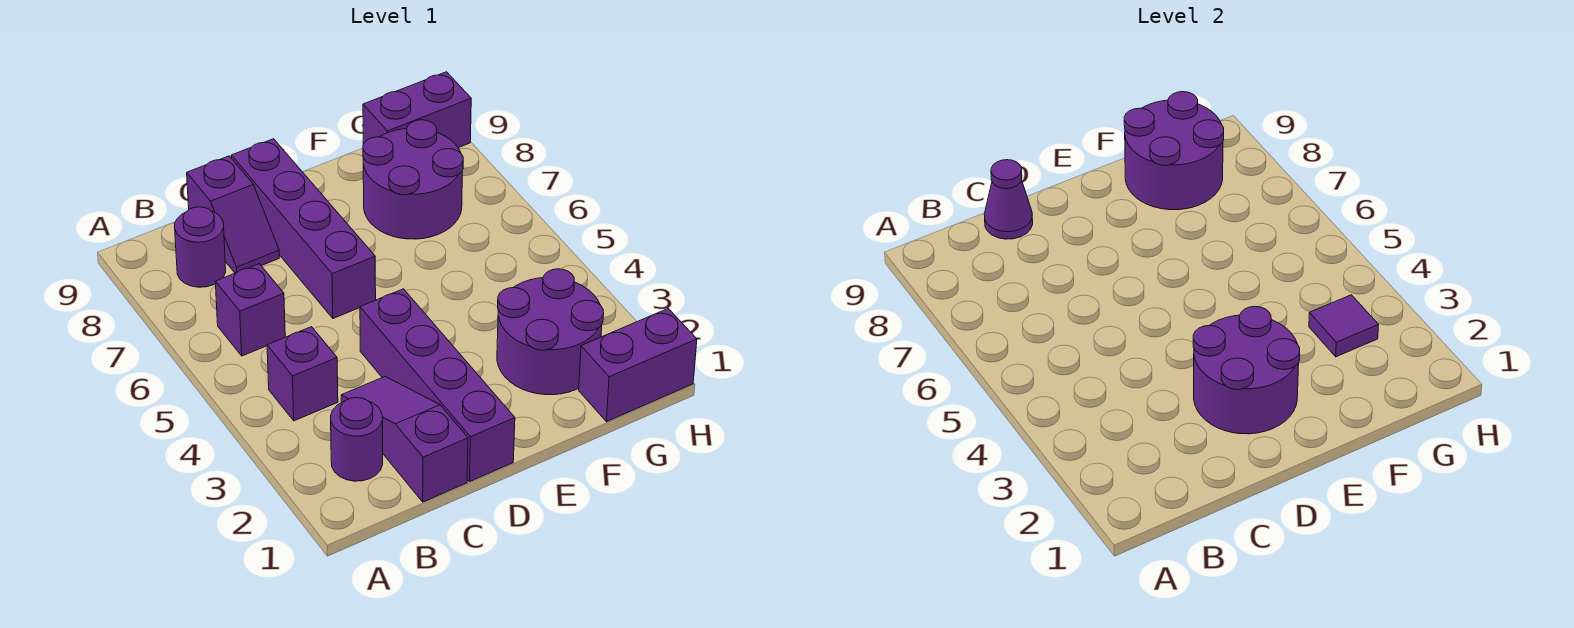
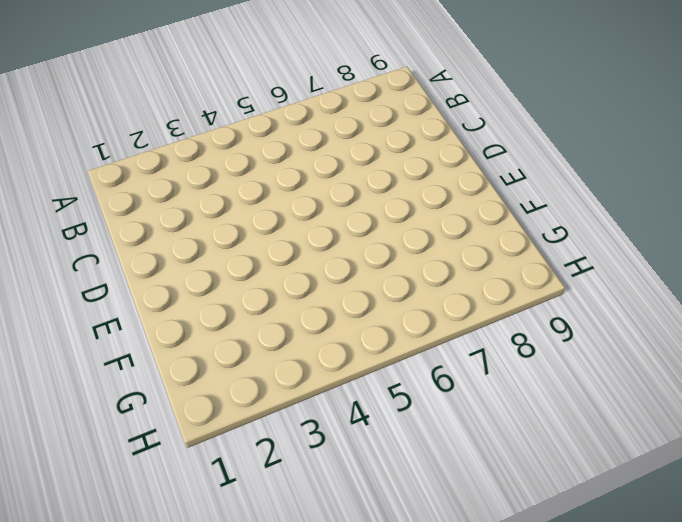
none -> purple round brick B2 level 1
none -> purple brick B4 level 1
none -> purple brick B6 level 1

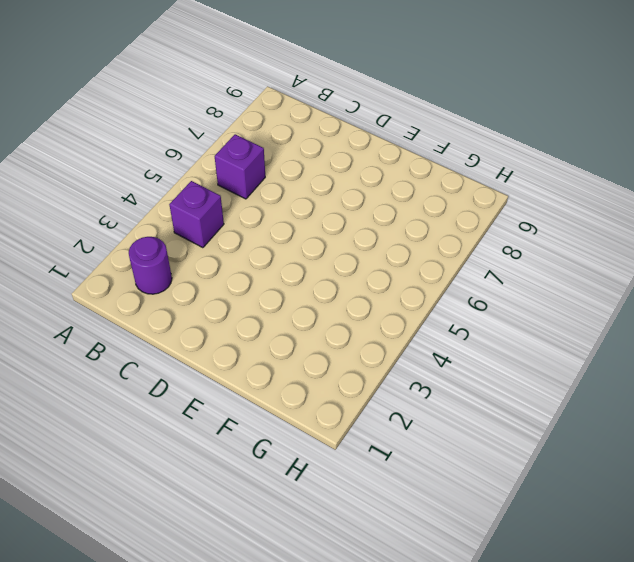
none -> purple round brick B8 level 1
none -> purple slope C1:C3 level 1 top 1
none -> purple slope C8:C9 level 1 top 9

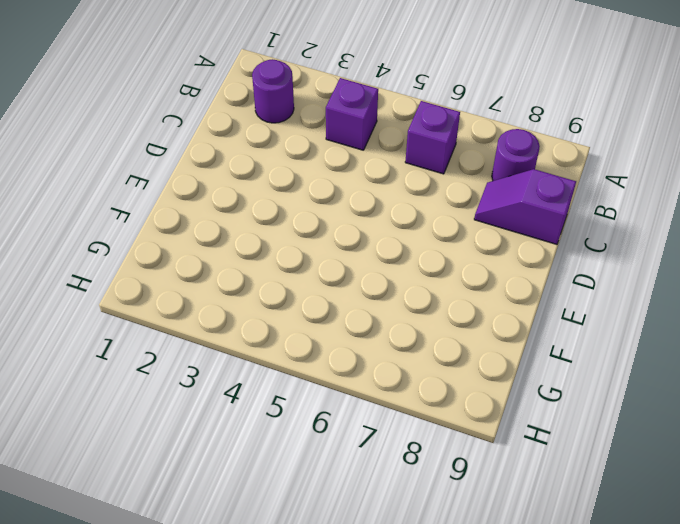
none -> purple slope C1:C3 level 1 top 1
none -> purple brick D1:D4 level 1
none -> purple brick D6:D9 level 1

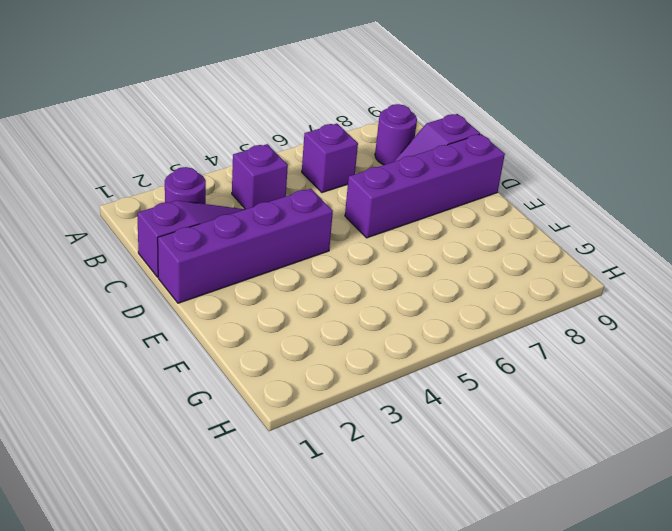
none -> purple round brick F2:G3 level 1
none -> purple round brick F7:G8 level 1
none -> purple brick G1:H1 level 1

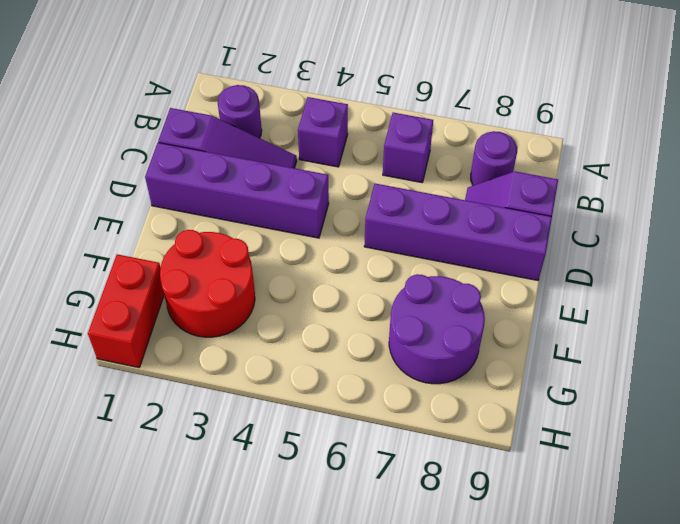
red round brick F2:G3 level 1 -> purple round brick F2:G3 level 1
red brick G1:H1 level 1 -> purple brick G1:H1 level 1
none -> purple brick G9:H9 level 1
none -> purple cone C9 level 2
none -> purple round brick D2:E3 level 2

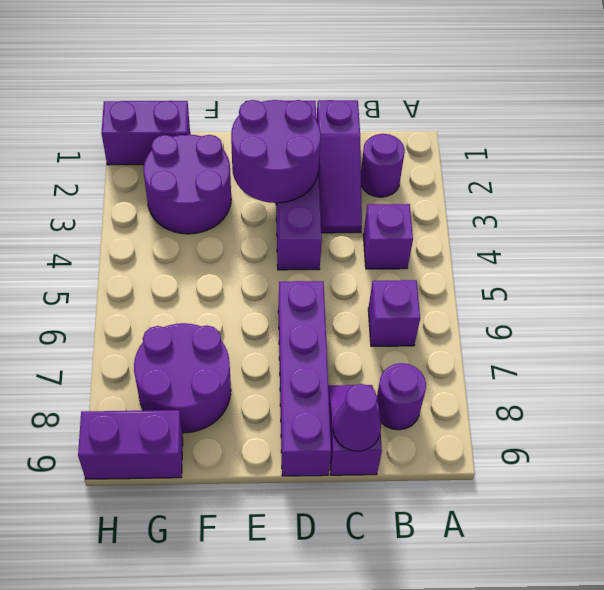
none -> purple round brick F8:G9 level 2
none -> purple tile G3 level 2

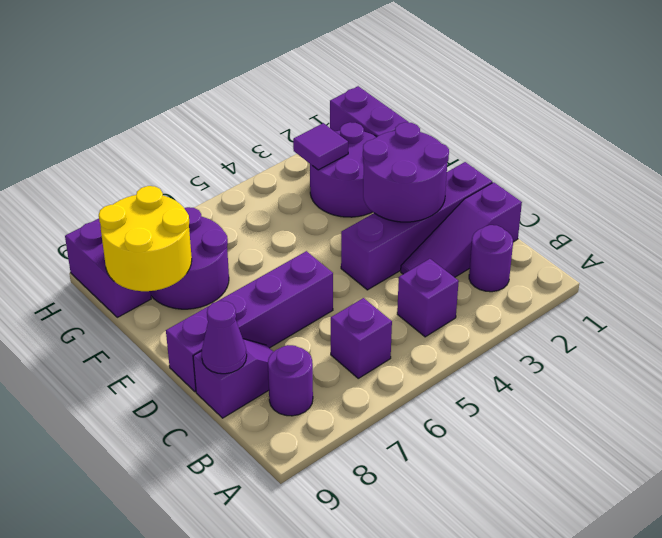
yellow round brick F8:G9 level 2 -> purple round brick F8:G9 level 2

